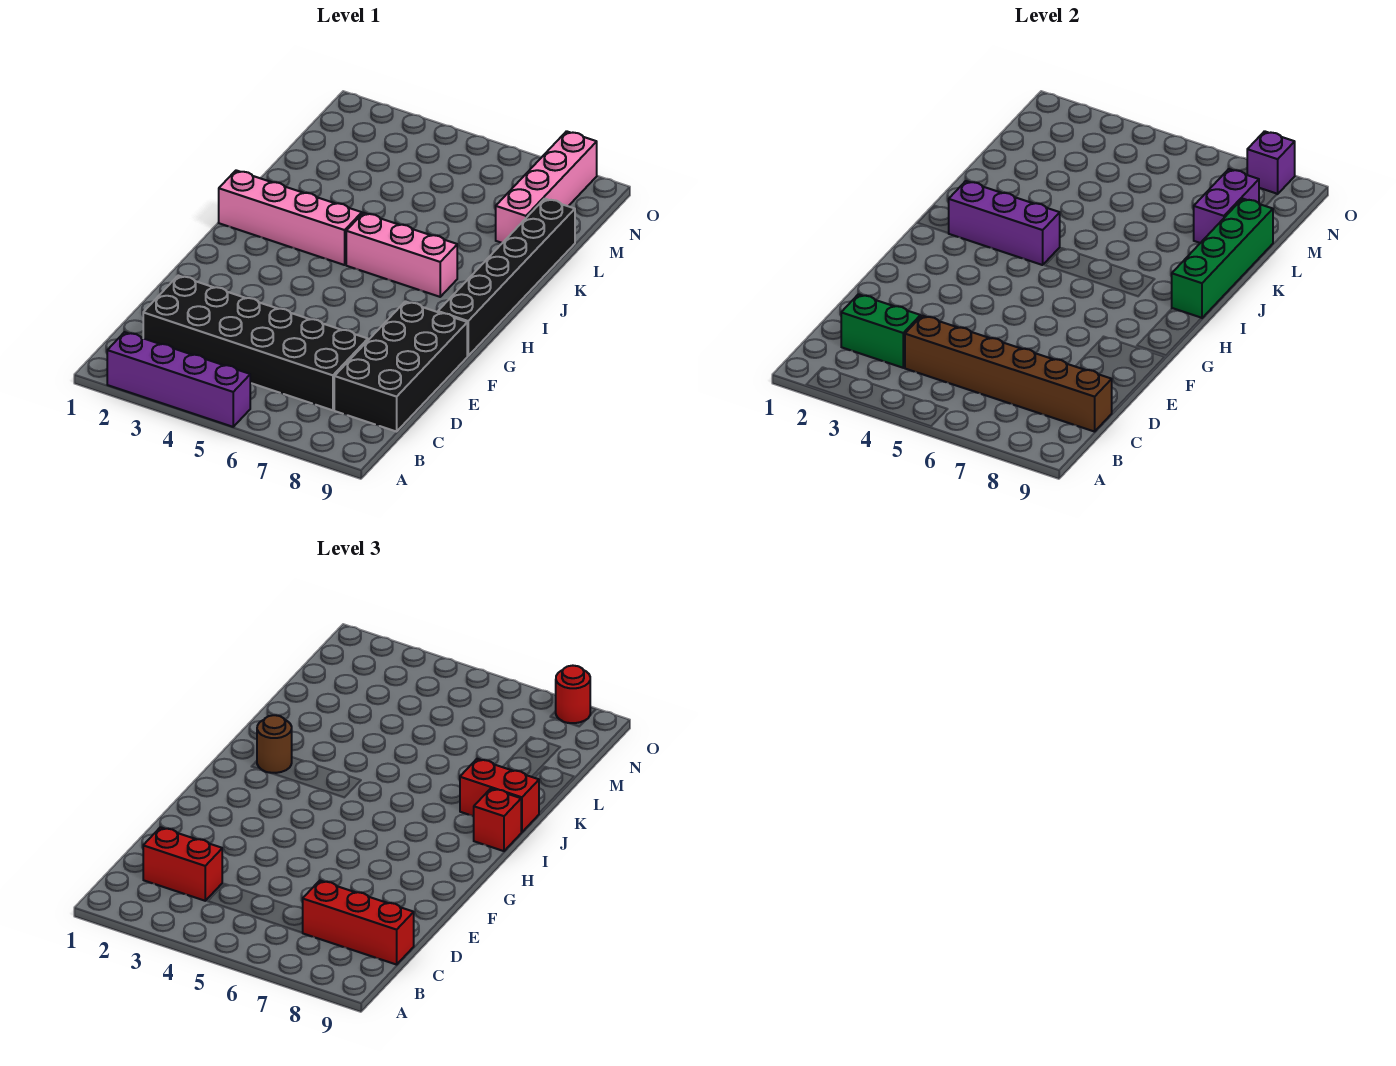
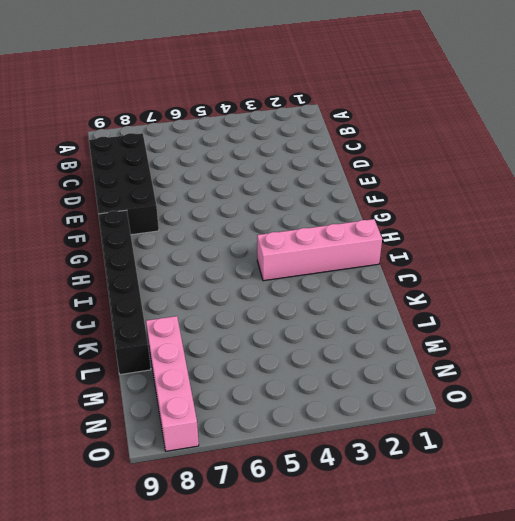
none -> purple brick A2:A5 level 1
none -> black brick C2:D7 level 1
none -> pink brick I5:I7 level 1

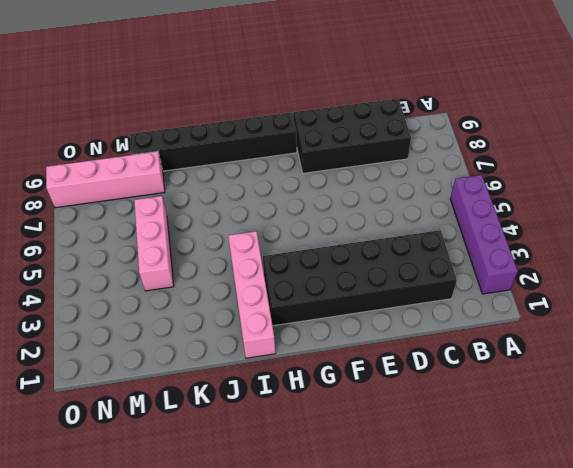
black brick C2:H3 level 1 -> black brick C2:D7 level 1
pink brick L4:L6 level 1 -> pink brick I5:I7 level 1
none -> green brick C2:C3 level 2
none -> brown brick C4:C9 level 2
none -> purple brick I2:I4 level 2

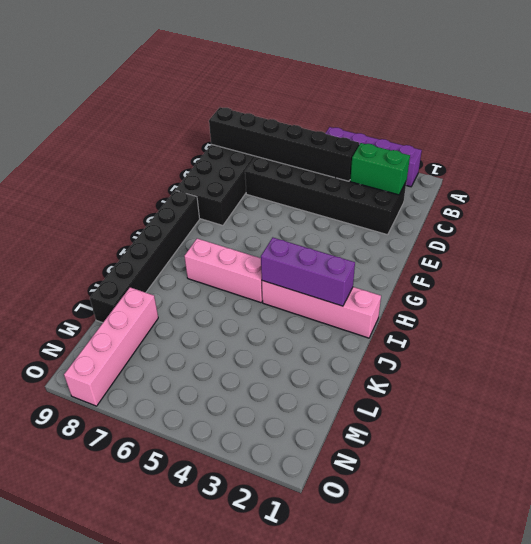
black brick C4:C9 level 2 -> brown brick C4:C9 level 2
none -> green brick I9:L9 level 2
none -> purple brick L8:M8 level 2
none -> purple brick O8 level 2

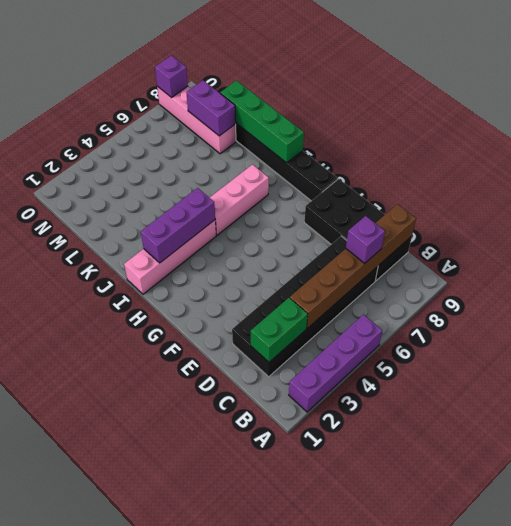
purple brick C7 level 3 -> red brick C7:C9 level 3
none -> red brick C2:C3 level 3
none -> brown round brick I2 level 3
none -> red brick I9 level 3

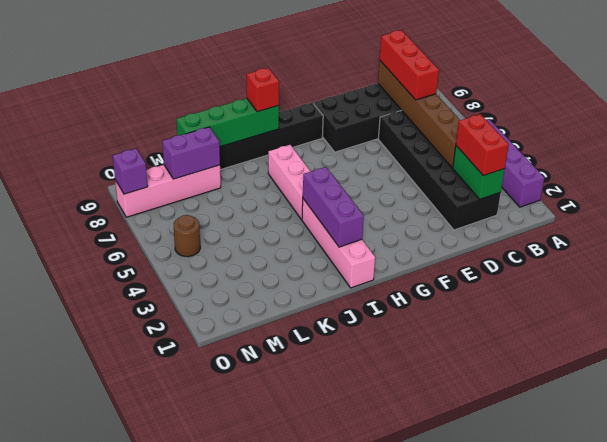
brown round brick N5 level 1 -> brown round brick I2 level 3
none -> red brick J8:J9 level 3
none -> red round brick O8 level 3

